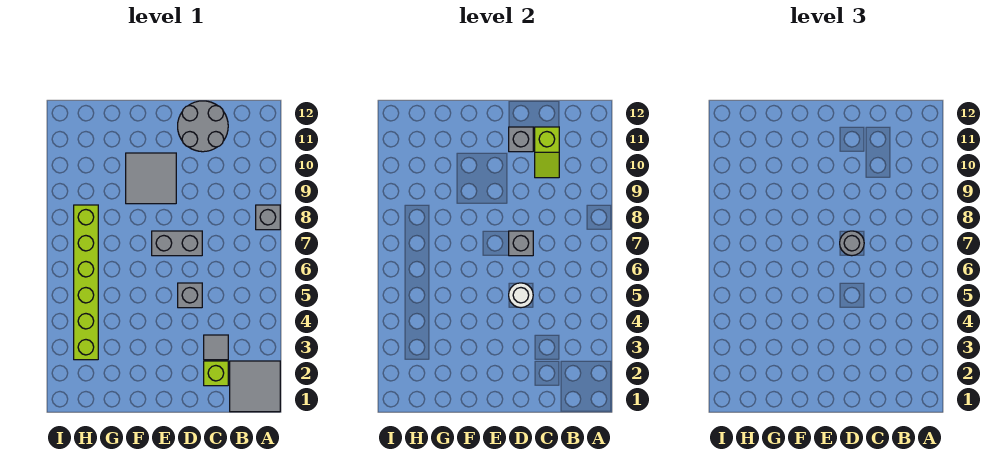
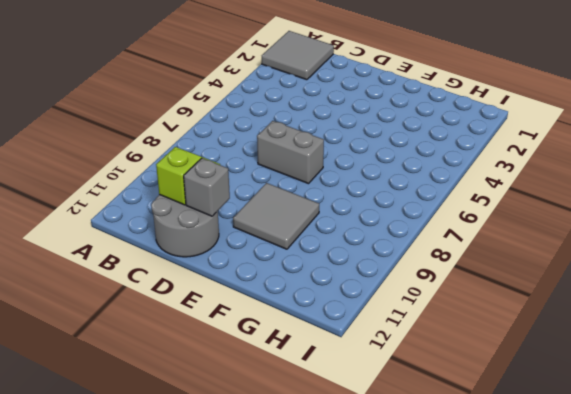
none -> grey brick A8 level 1
none -> lime brick C2 level 1
none -> grey tile C3 level 1

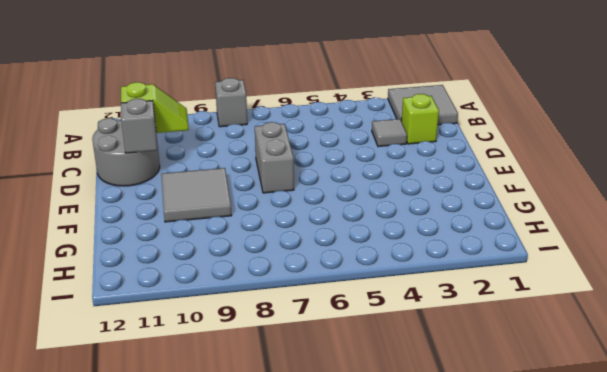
none -> grey brick D5 level 1
none -> lime brick H3:H8 level 1
none -> white round brick D5 level 2

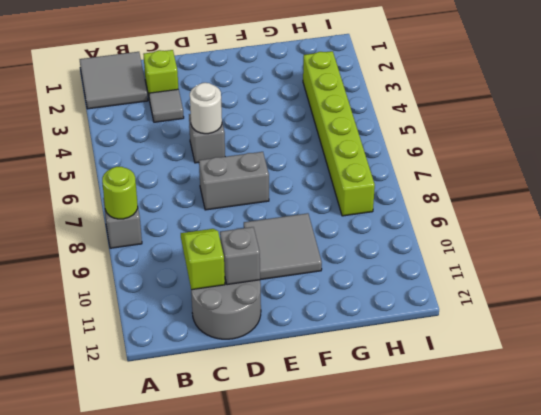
lime round brick A8 level 2 -> none
none -> grey brick D7 level 2
none -> grey round brick D7 level 3

